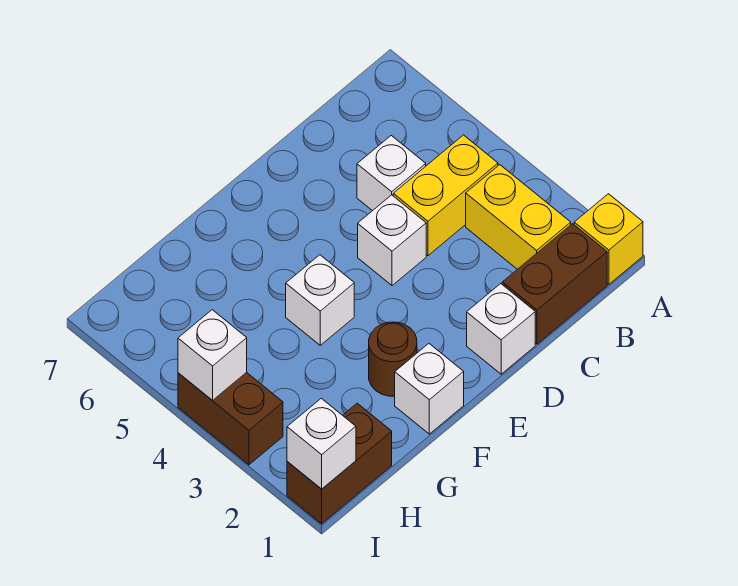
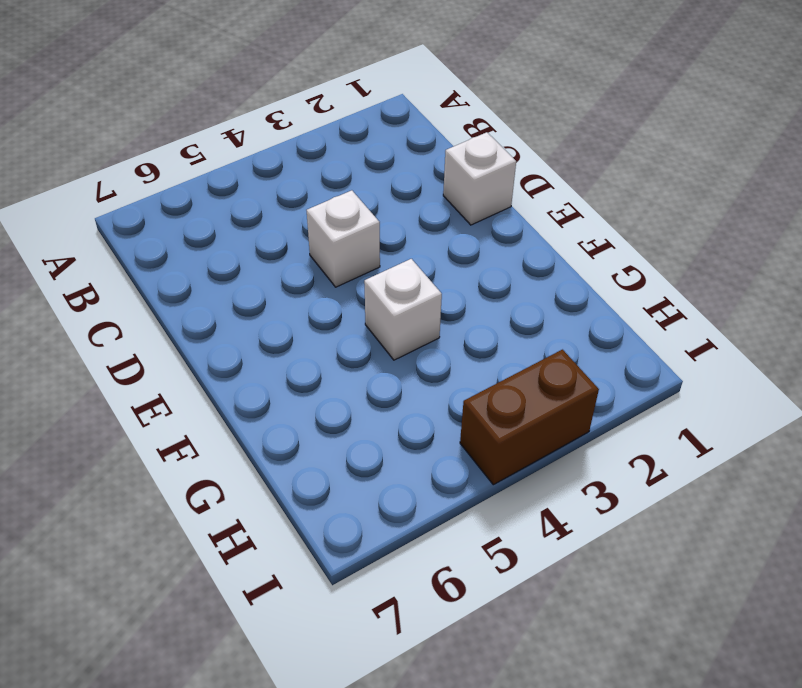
none -> yellow brick A1 level 1
none -> brown brick B1:C1 level 1
none -> yellow brick B2:B3 level 1

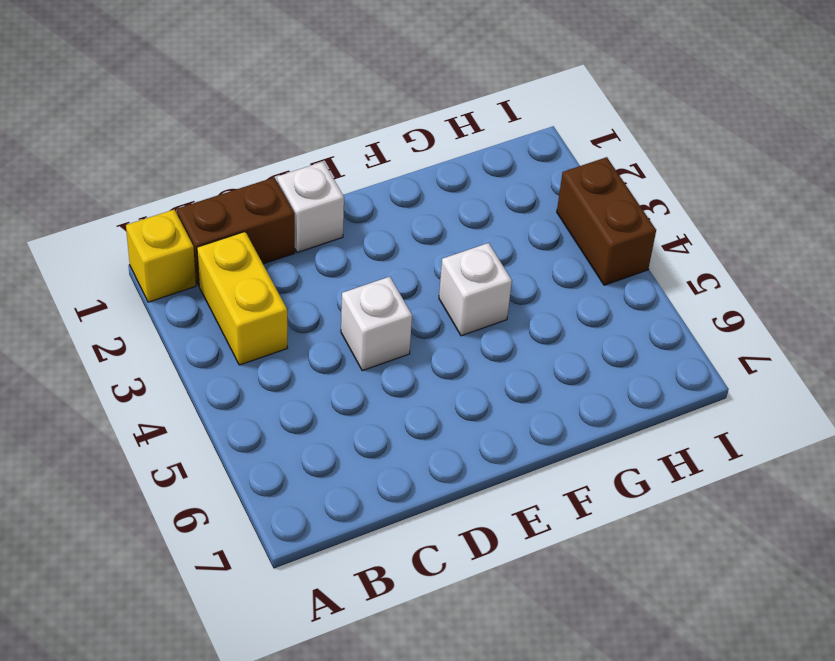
none -> yellow brick B4:C4 level 1
none -> white brick C5 level 1
none -> white brick F1 level 1

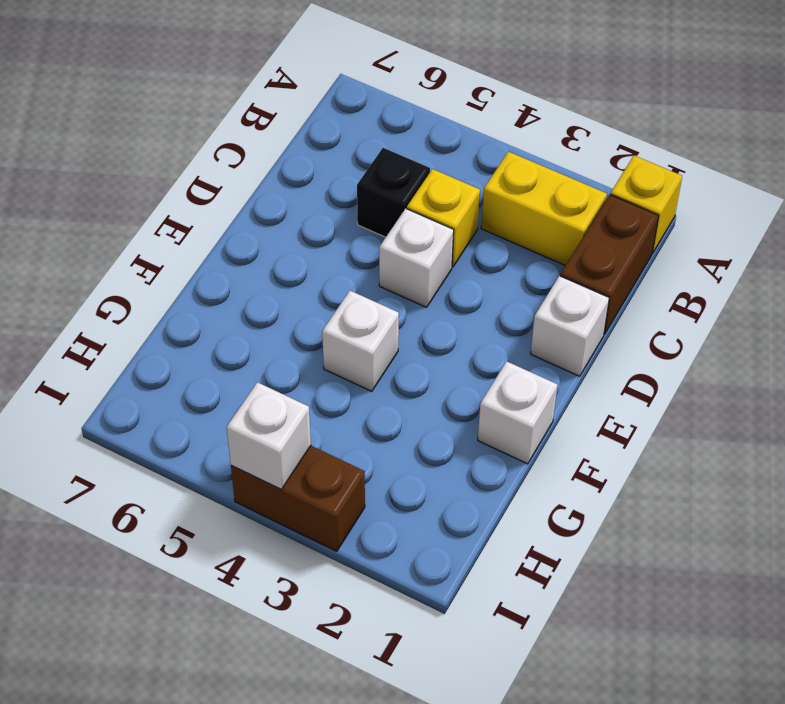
yellow brick C4 level 1 -> yellow brick B4:C4 level 1
black brick C5 level 1 -> white brick C5 level 1
none -> brown round brick F2 level 1
none -> brown brick H1:I1 level 1
none -> white brick I1 level 2

